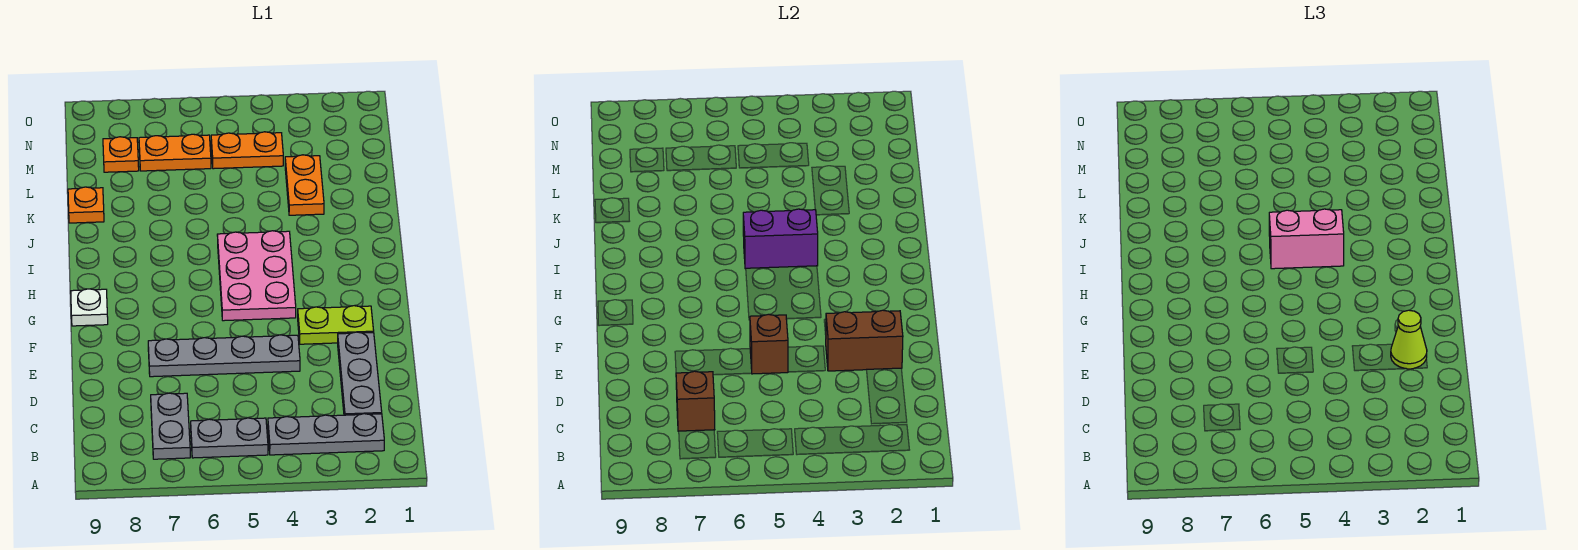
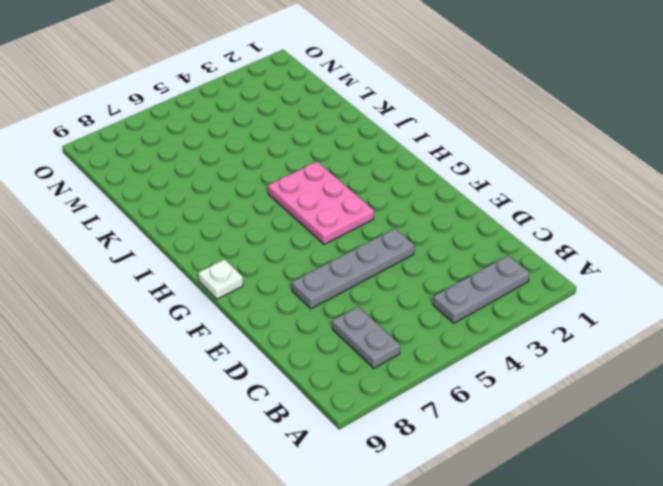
none -> grey plate B5:B6 level 1
none -> grey plate C2:E2 level 1
none -> lime plate F2:F3 level 1

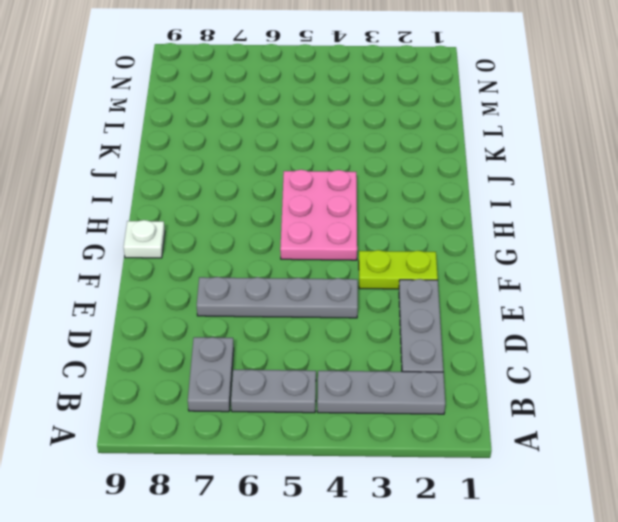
none -> orange plate K3:L3 level 1
none -> orange plate K9 level 1
none -> orange plate M4:M5 level 1

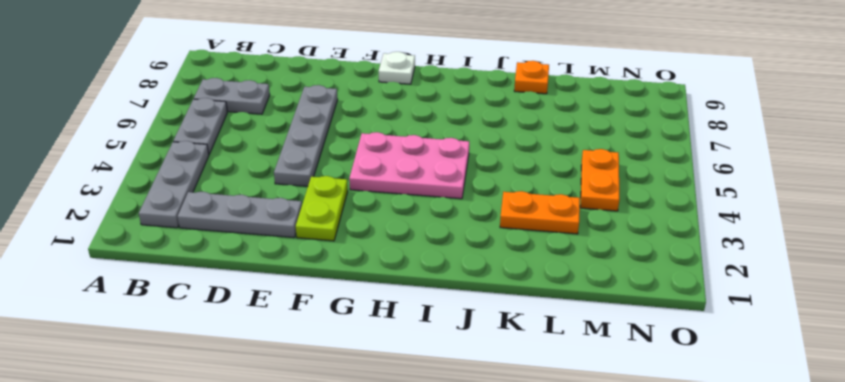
none -> orange plate M6:M7 level 1
none -> orange plate M8 level 1
none -> brown brick C7 level 2

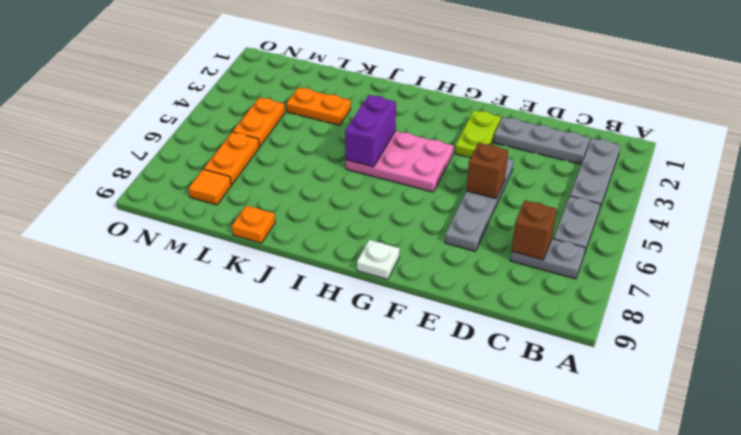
orange tile M8 level 1 -> orange plate M8 level 1
none -> brown brick E2:E3 level 2
none -> lime cone E2 level 3
none -> pink brick I4:I5 level 3

